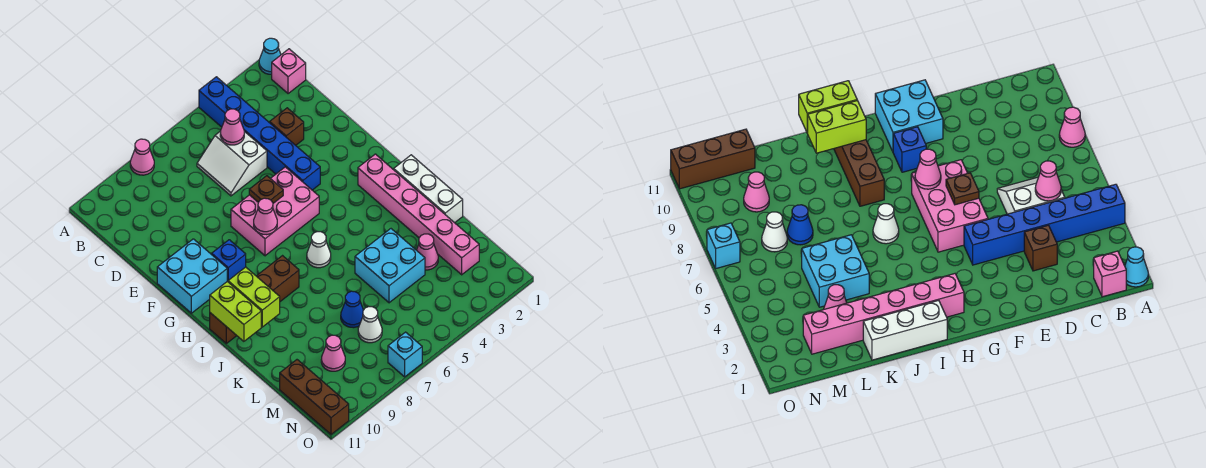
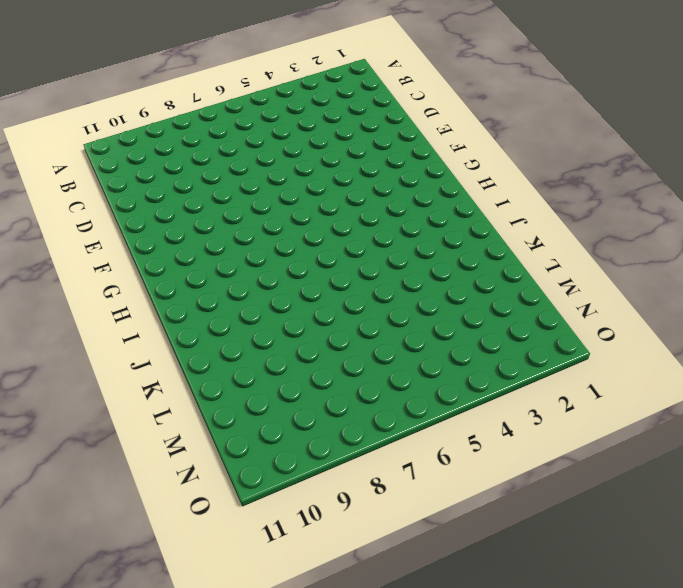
none -> cyan cone A1 level 1
none -> blue brick A4:F4 level 1
none -> pink cone A8 level 1

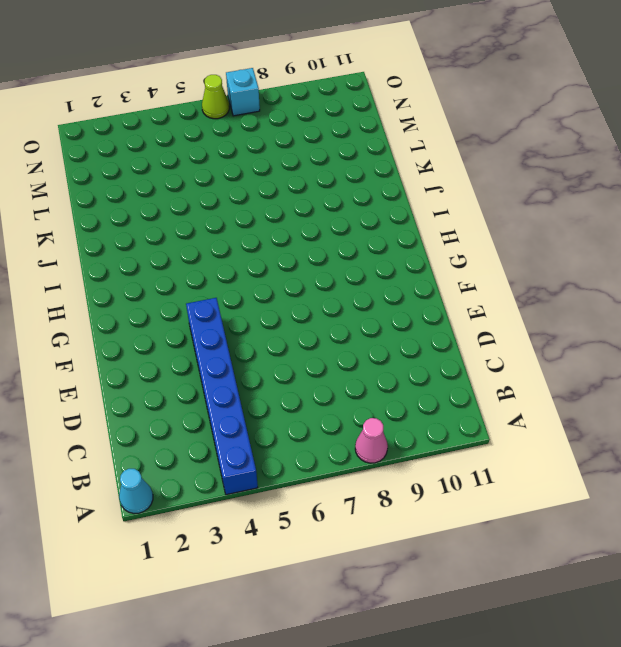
lime cone O6 level 1 -> none
none -> pink brick B1 level 1
none -> white slope C5:D6 level 1 top 5
none -> brown brick D3 level 1

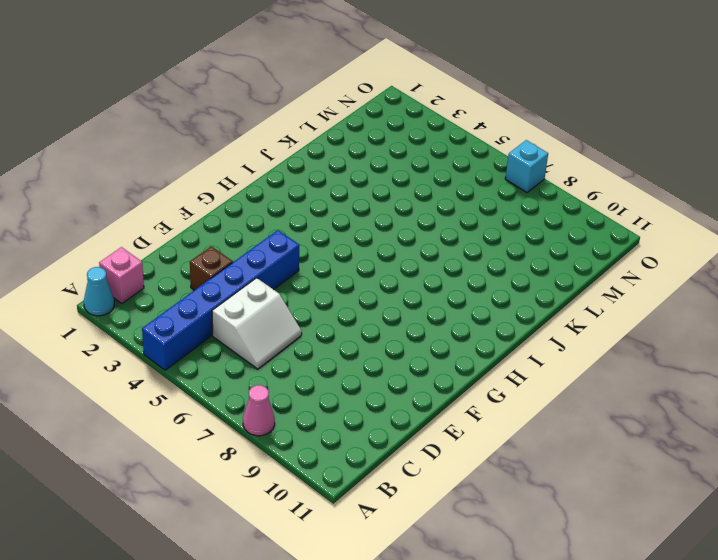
none -> pink brick F5:G7 level 1
none -> cyan brick F10:G11 level 1
none -> blue brick G9 level 1

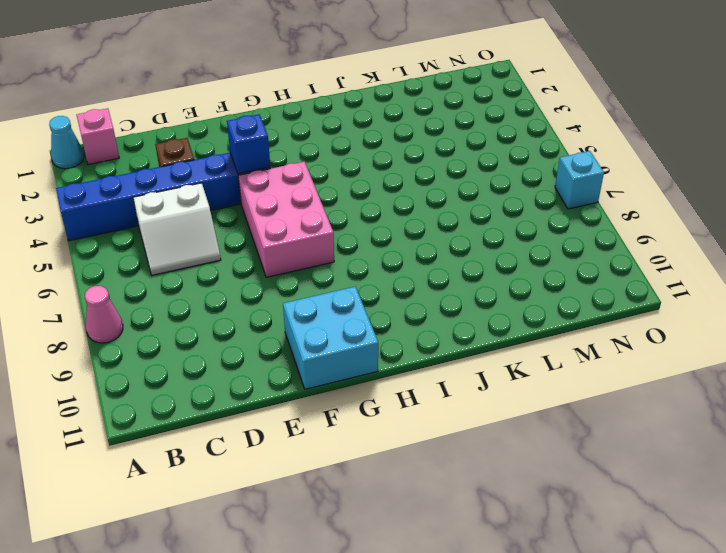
blue brick F4 level 2 -> blue brick G9 level 1
none -> pink brick H2:M2 level 1
none -> white brick I1:K1 level 1
none -> white cone I6 level 1

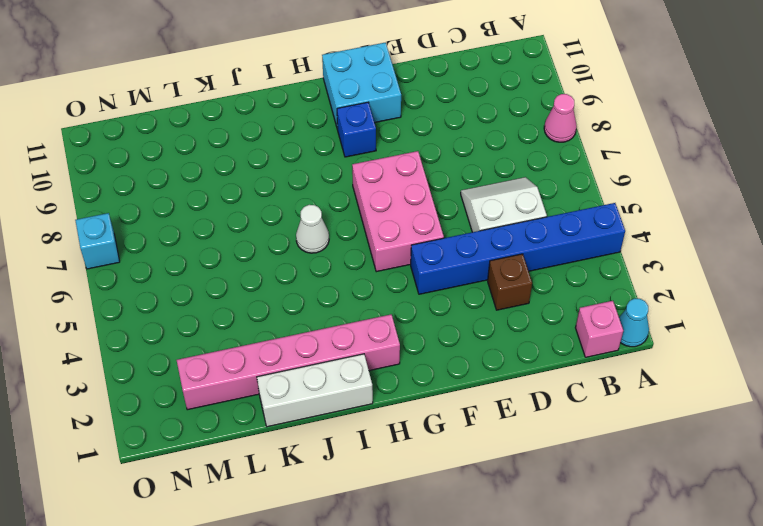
none -> brown brick I8:I11 level 1
none -> cyan brick K4:L5 level 1
none -> pink cone L3 level 1

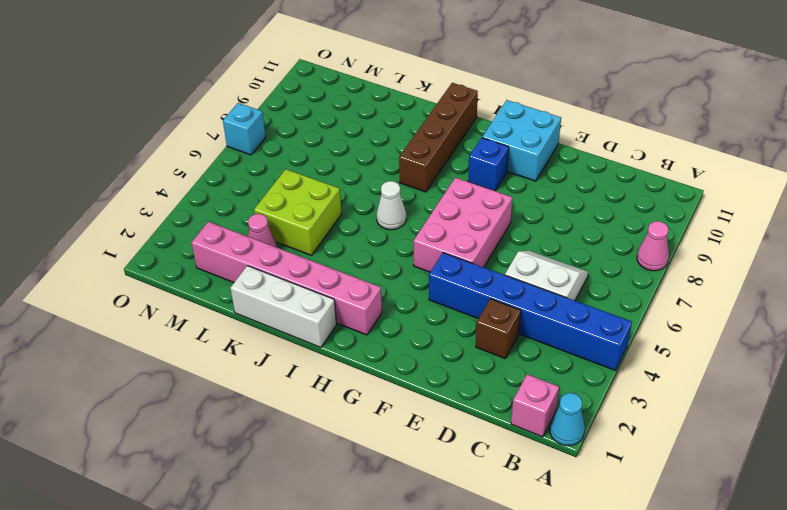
lime brick K4:L5 level 1 -> cyan brick K4:L5 level 1
none -> blue cone L7 level 1
none -> white cone M7 level 1
none -> pink cone M9 level 1

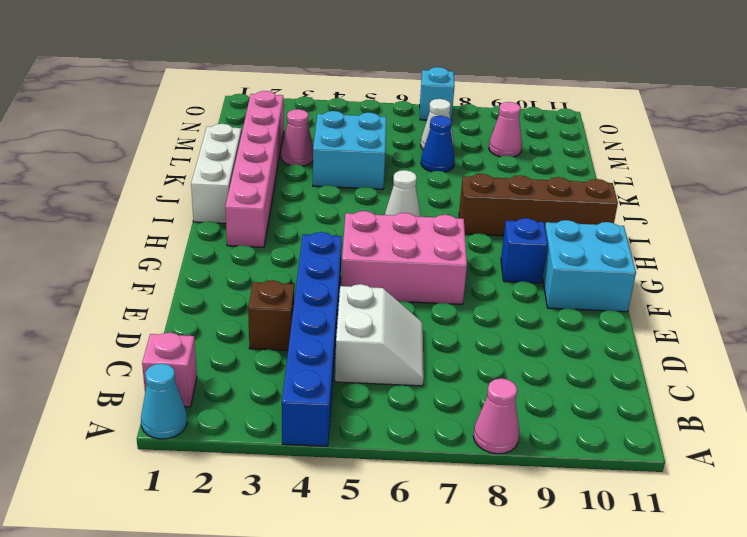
none -> brown brick M11:O11 level 1
none -> pink cone C5 level 2
none -> brown plate F6 level 2

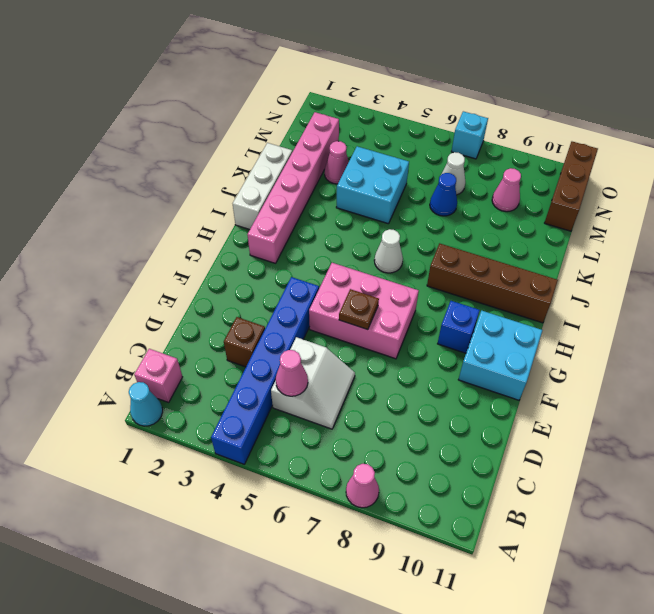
none -> pink cone G7 level 2
none -> lime brick I10:J10 level 2
none -> lime brick I11:J11 level 2

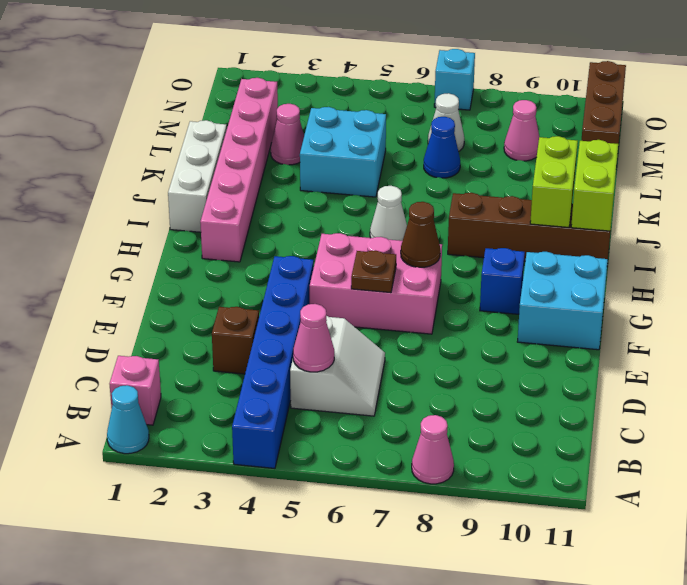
brown cone G7 level 2 -> pink cone G7 level 2

